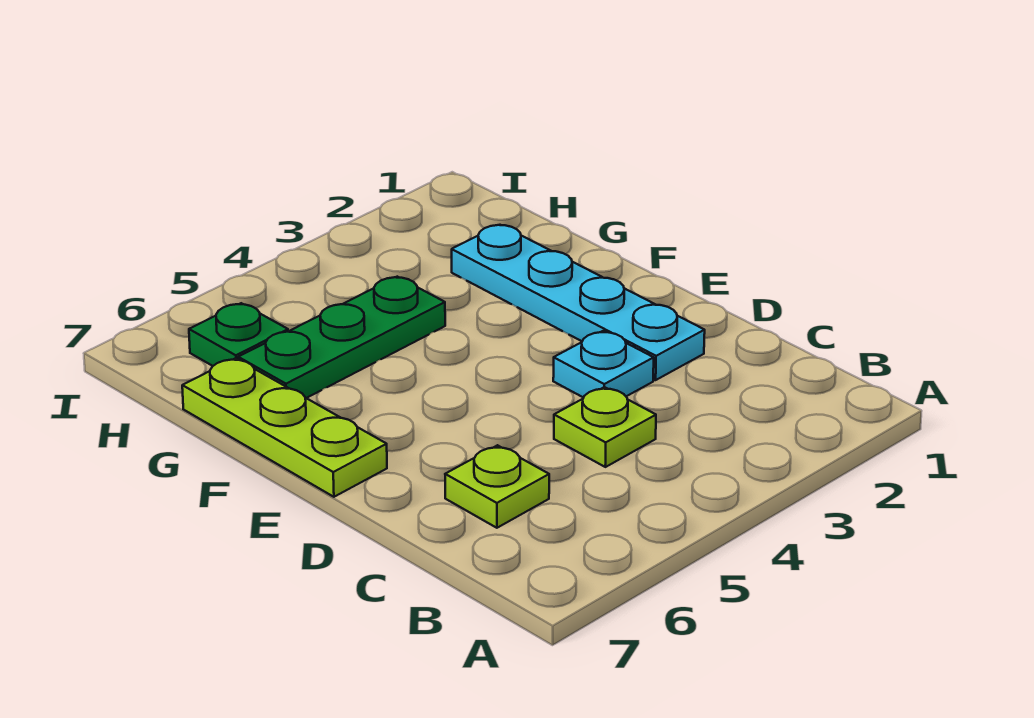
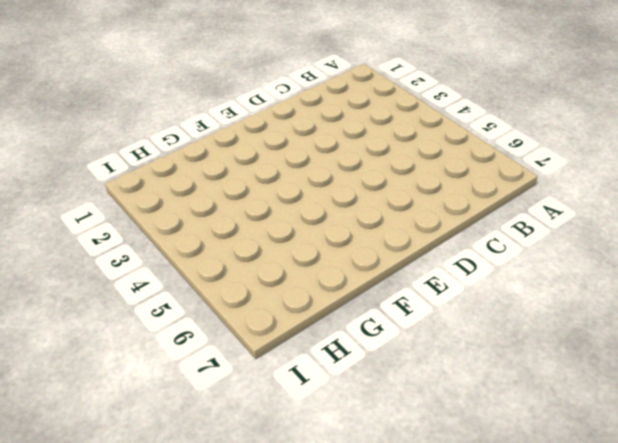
none -> lime plate C4 level 1
none -> lime plate C6 level 1

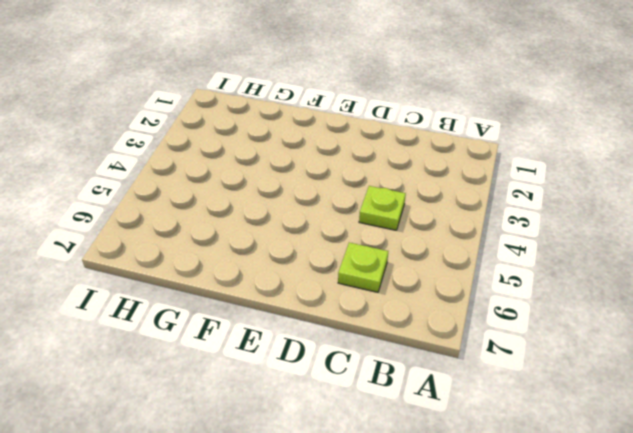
none -> cyan plate D2:G2 level 1
none -> cyan plate D3 level 1

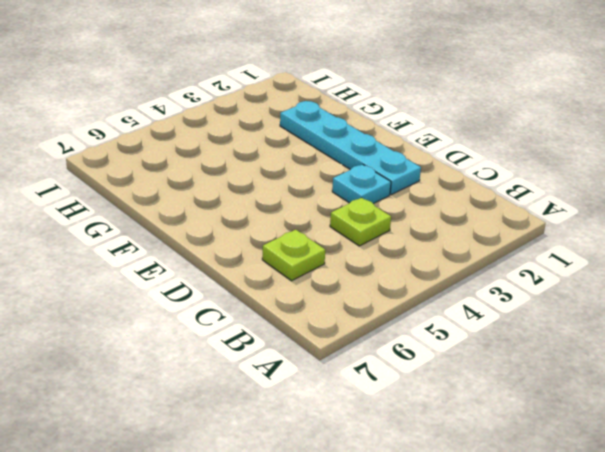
none -> lime plate E7:G7 level 1
none -> green plate G4:G6 level 1

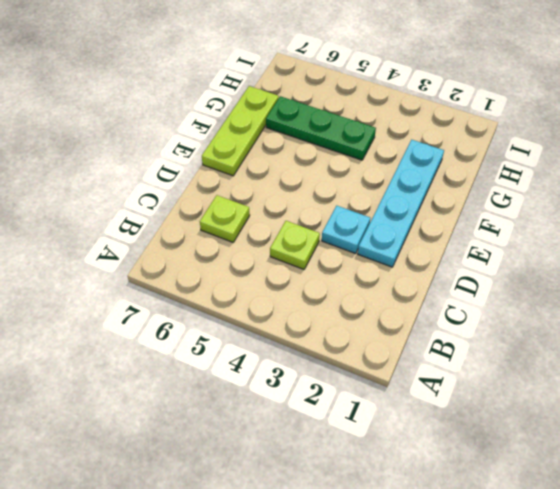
none -> green plate H6 level 1

